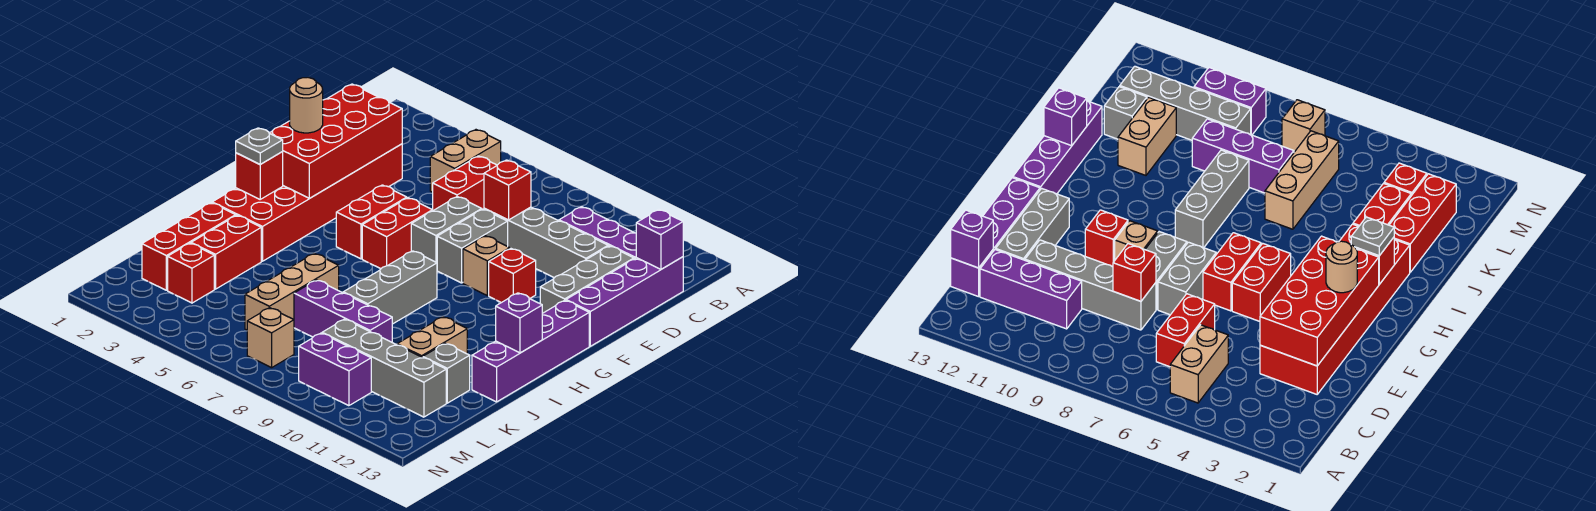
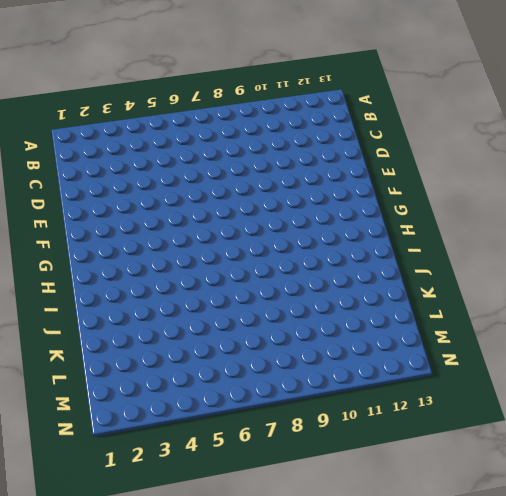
none -> tan brick B5:C5 level 1
none -> red brick C6:D6 level 1
none -> purple brick C10:C12 level 1
none -> purple brick C13:F13 level 1

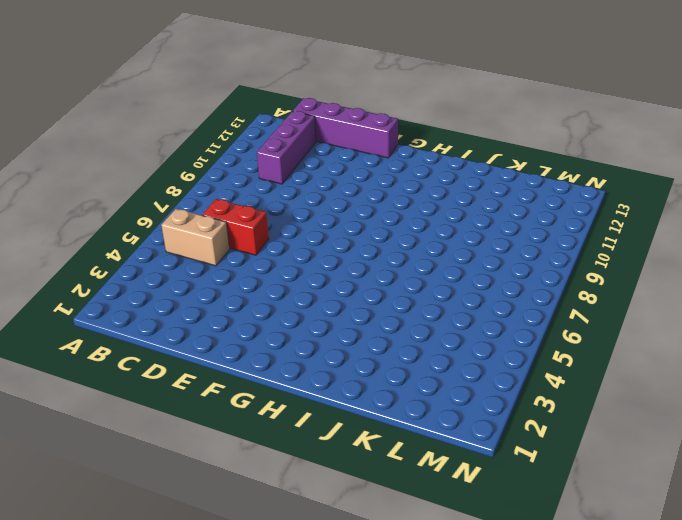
none -> red brick D2:I3 level 1
none -> grey brick D8:D11 level 1
none -> grey brick D12:F12 level 1
none -> grey brick E7:F7 level 1

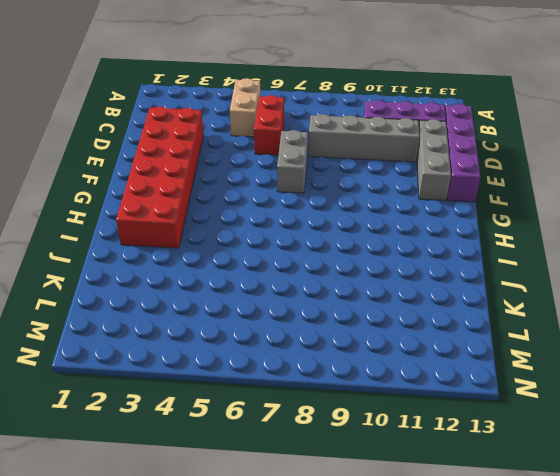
none -> grey brick E8:F8 level 1
none -> red brick F5:G5 level 1
none -> red brick F6:G6 level 1
none -> tan brick F9 level 1

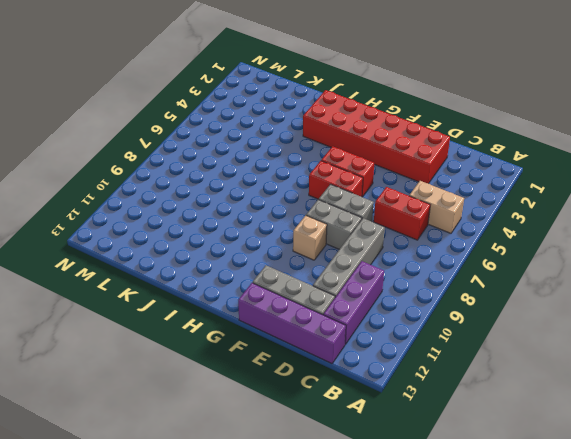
none -> red brick F10 level 1
none -> purple brick G13:J13 level 1
none -> grey brick H8:J8 level 1
none -> red brick J2:L2 level 1

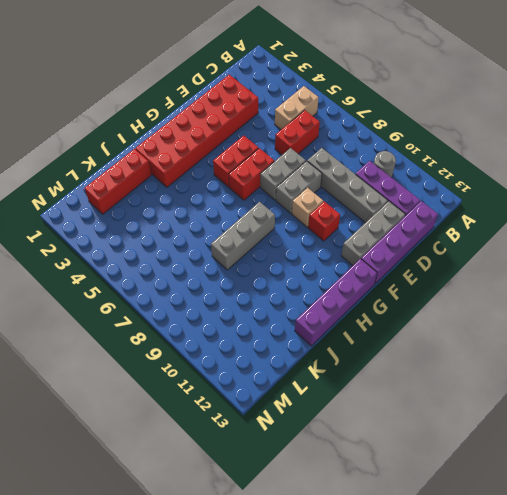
grey round brick B10 level 1 -> none
none -> red brick J3:K3 level 1
none -> tan brick J6:L6 level 1
none -> tan brick J11:K11 level 1
none -> purple brick K7:K9 level 1

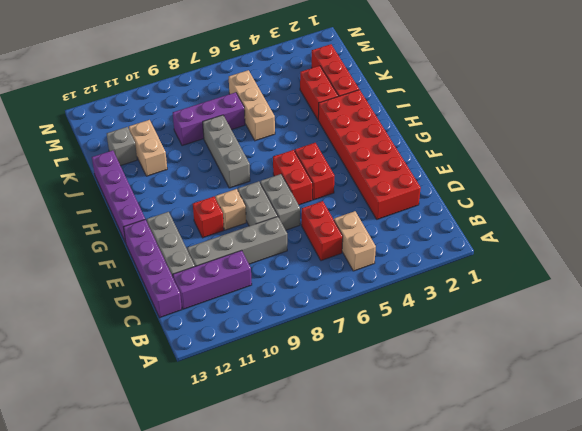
none -> red brick L3 level 1
none -> grey brick L9:L12 level 1
none -> tan brick M7 level 1
none -> purple brick M9:M10 level 1

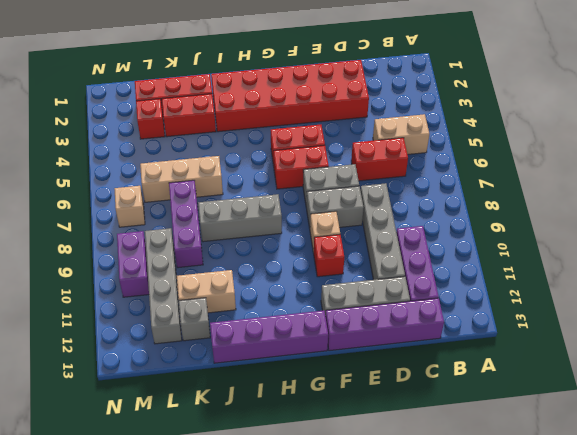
none -> purple brick C13 level 2
none -> red brick D2:G3 level 2
none -> red brick D8 level 2
none -> red brick H2 level 2

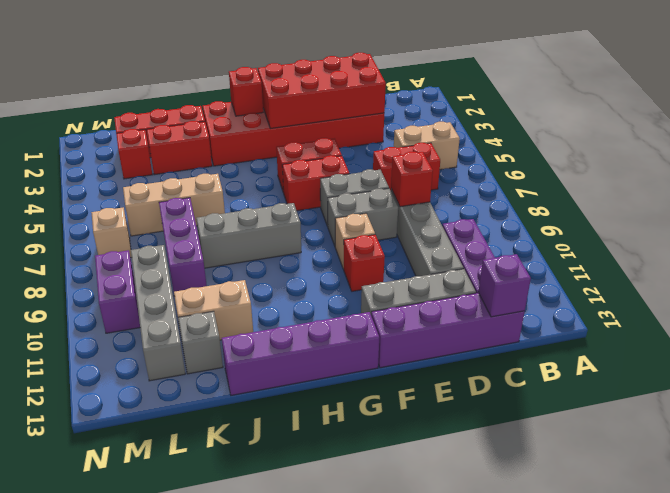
none -> purple brick I13 level 2
none -> tan round brick F2 level 3
none -> grey plate H2 level 3

